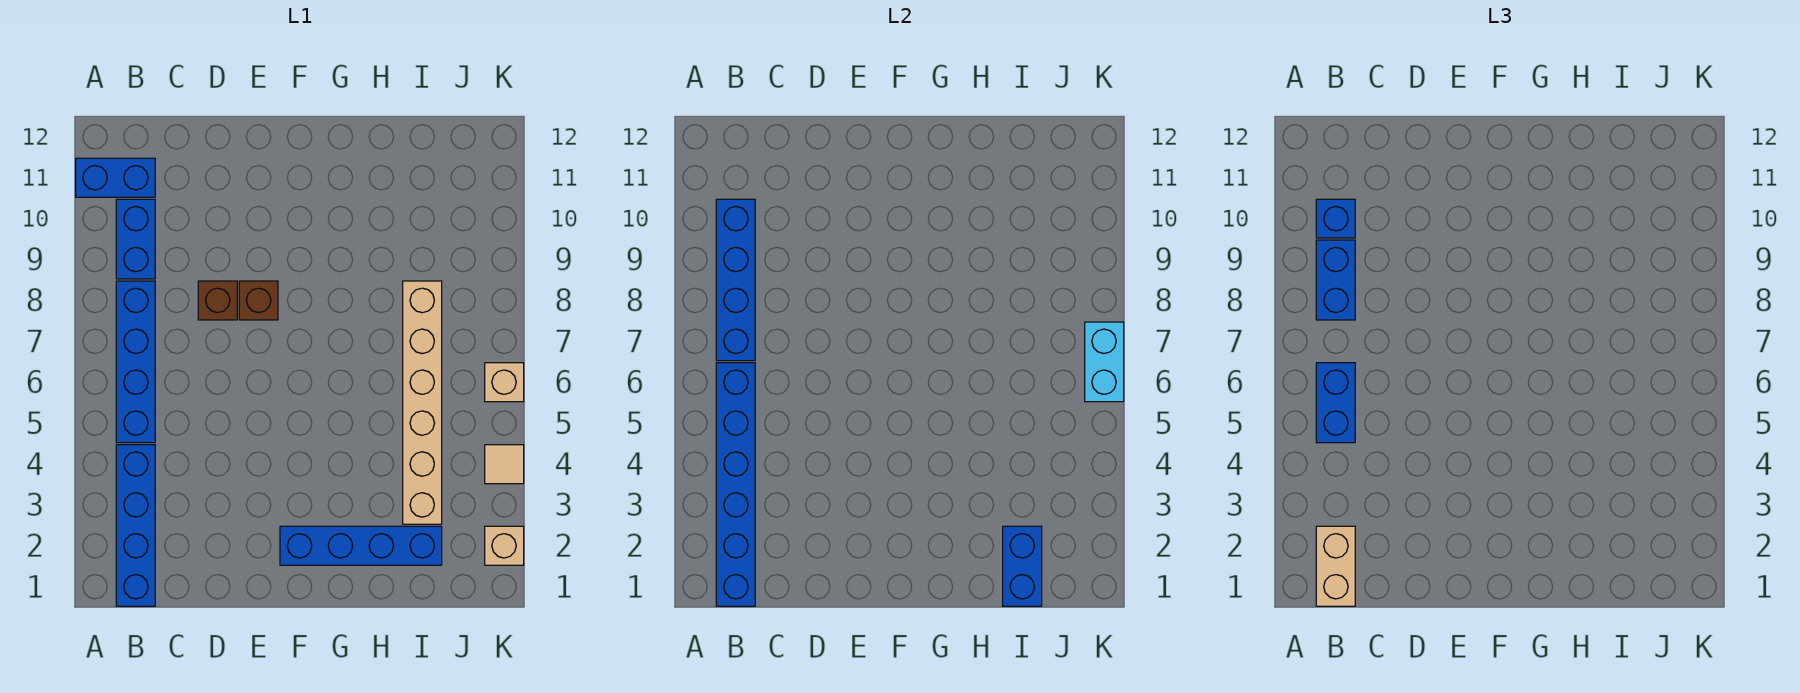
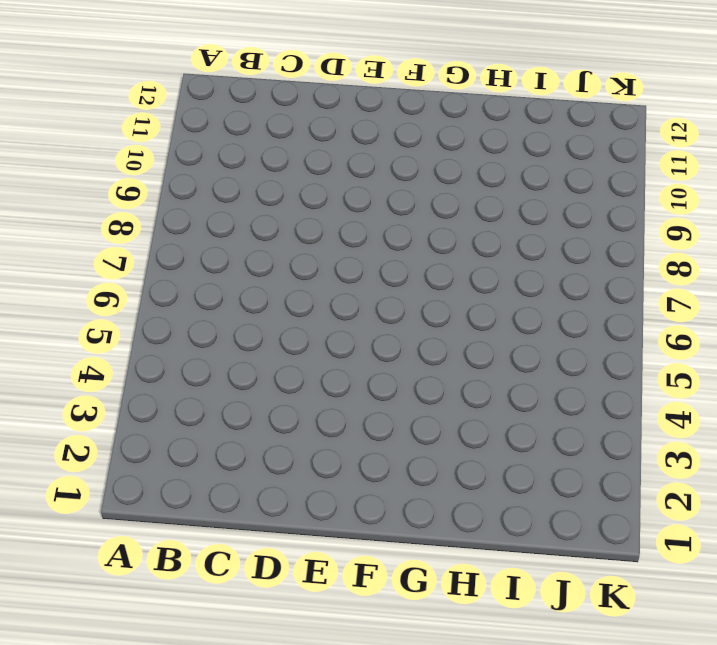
none -> blue brick A11:B11 level 1
none -> blue brick B1:B4 level 1
none -> blue brick B5:B8 level 1

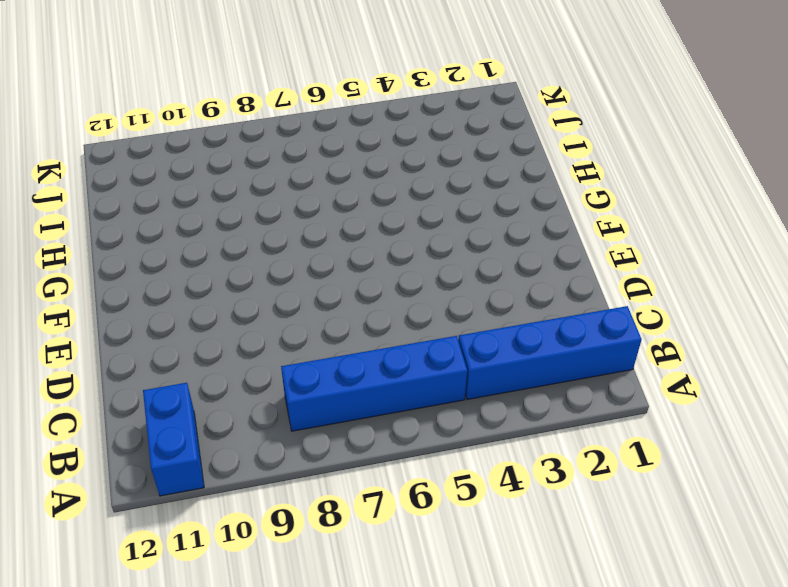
none -> blue brick B9:B10 level 1
none -> brown brick D8 level 1
none -> brown brick E8 level 1

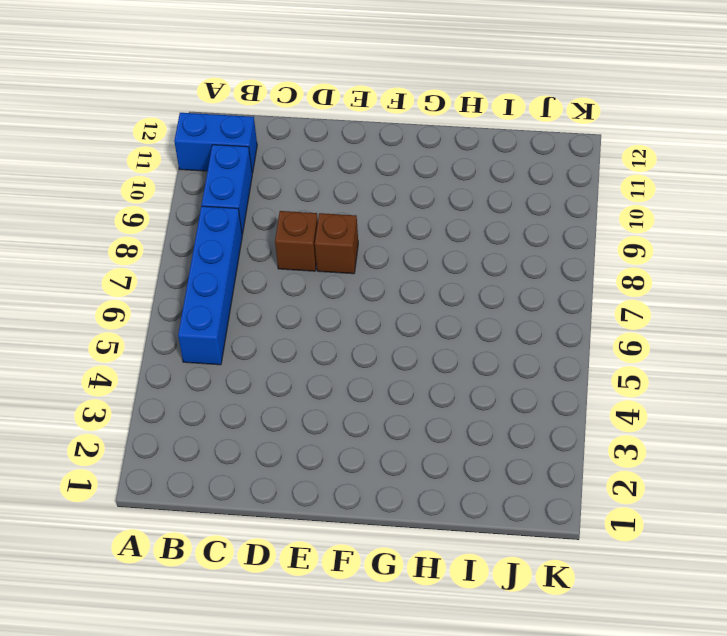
none -> blue brick B1:B4 level 1
none -> blue brick F2:I2 level 1
none -> tan brick I3:I8 level 1

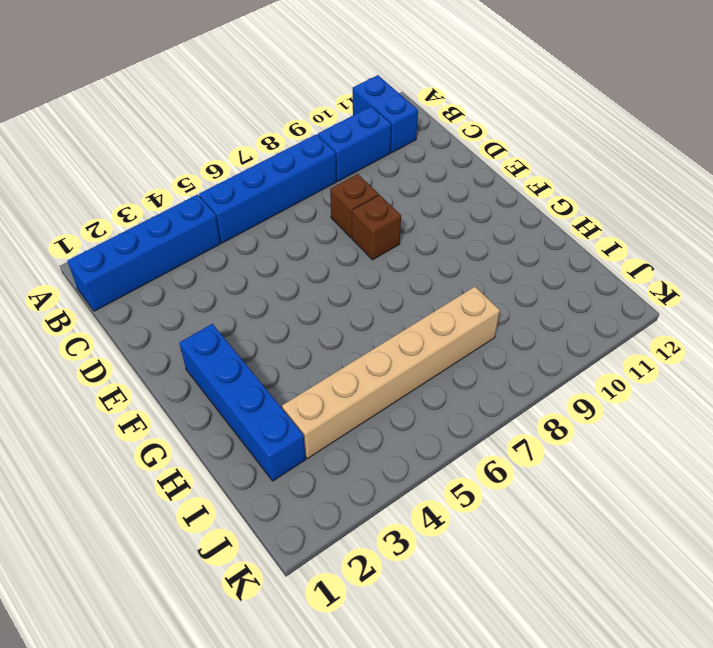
none -> tan brick K2 level 1
none -> tan tile K4 level 1
none -> tan brick K6 level 1

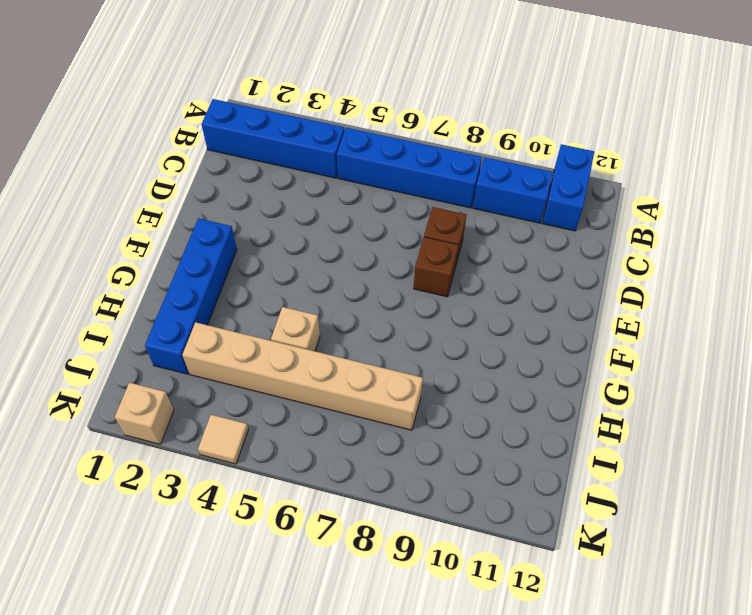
tan brick H5 level 1 -> tan brick K6 level 1
none -> blue brick B1:B6 level 2
none -> blue brick B7:B10 level 2
none -> blue brick I1:I2 level 2

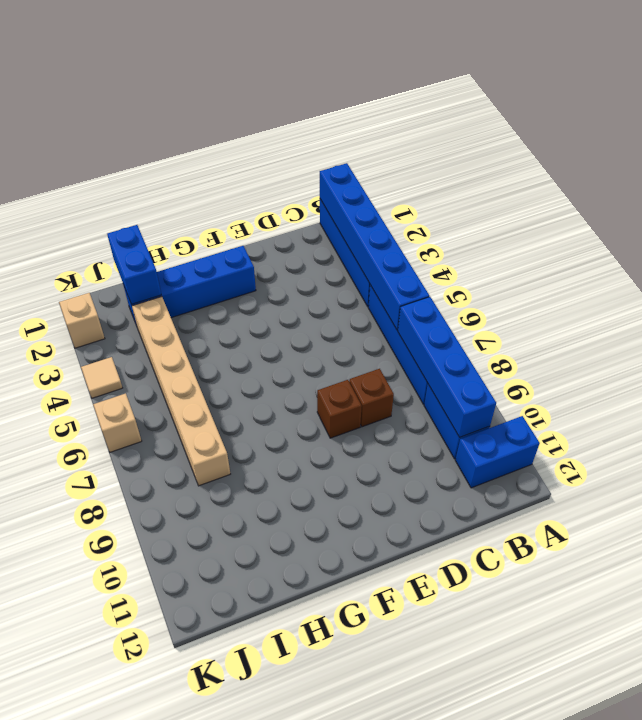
none -> cyan brick K6:K7 level 2
none -> tan brick B1:B2 level 3
none -> blue brick B5:B6 level 3

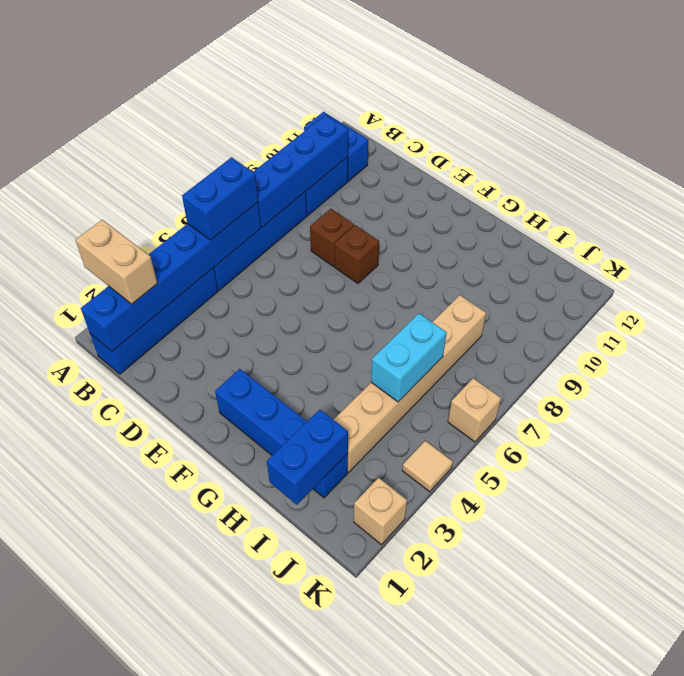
tan brick A2:B2 level 3 -> tan brick B1:B2 level 3
cyan brick I5:I6 level 2 -> cyan brick K6:K7 level 2
none -> blue brick B8:B9 level 3
none -> blue brick B10 level 3

